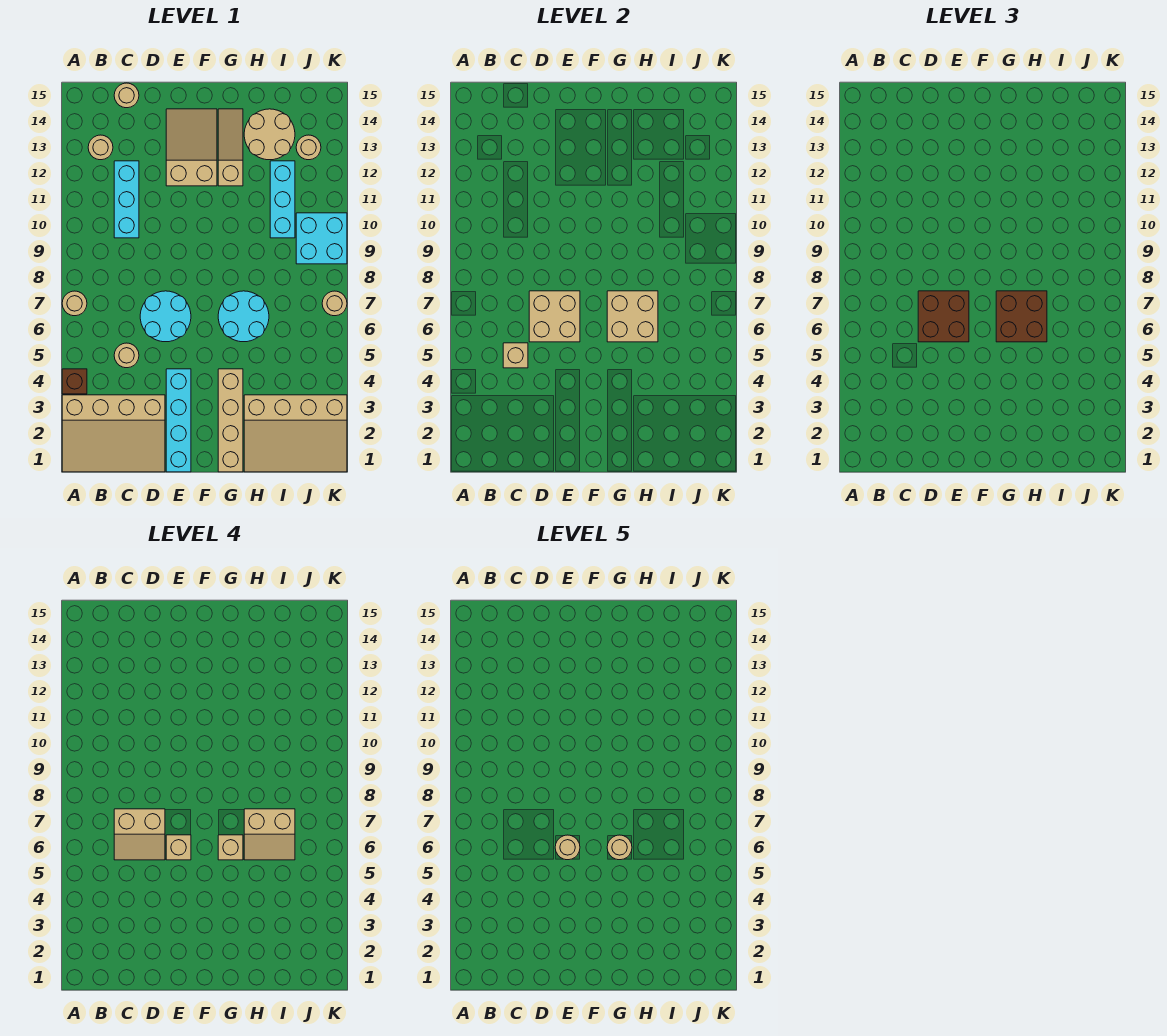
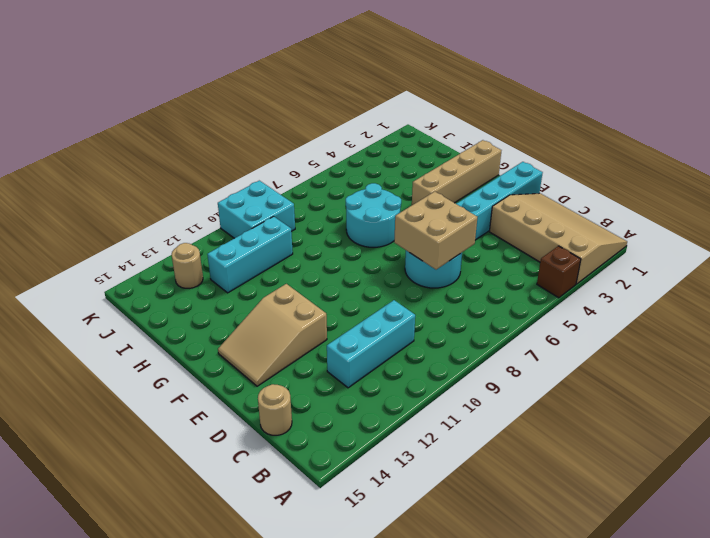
none -> tan round brick A7 level 1
none -> tan round brick B13 level 1
none -> tan round brick C5 level 1
none -> tan slope G12:G14 level 1 top 12

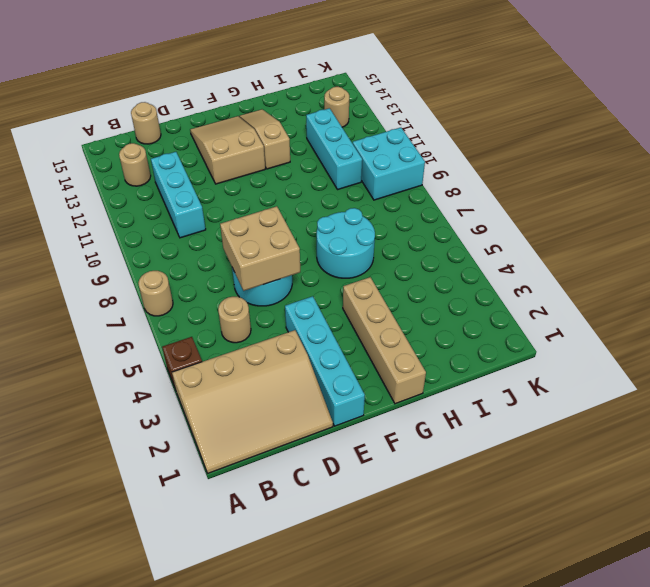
none -> tan slope H1:K3 level 1 top 3
none -> tan round brick H13:I14 level 1
none -> tan round brick K7 level 1
none -> tan brick C5 level 2

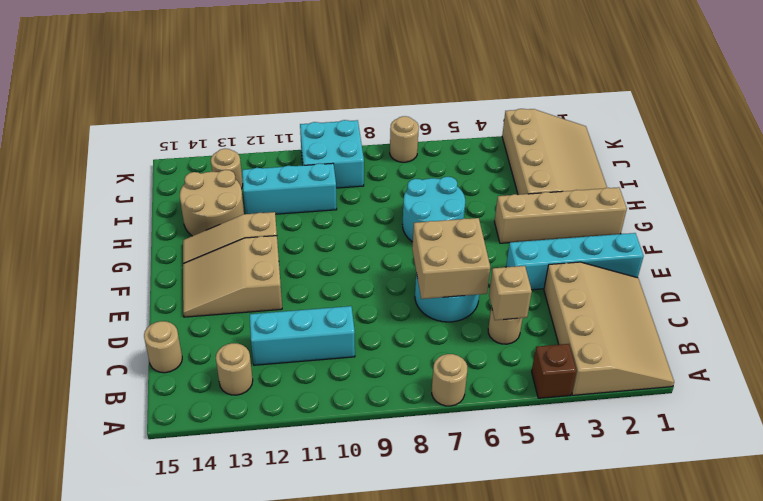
none -> tan brick G6:H7 level 2
none -> brown brick D6:E7 level 3
none -> brown brick G6:H7 level 3
none -> tan slope C6:D7 level 4 top 7

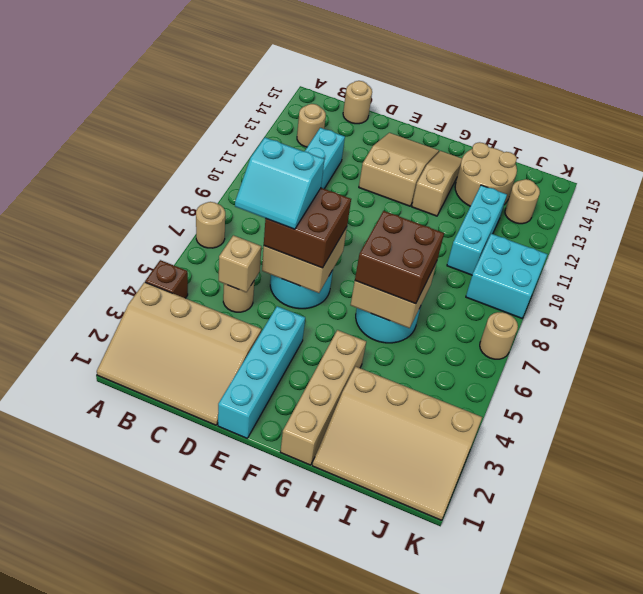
cyan slope C6:D7 level 4 top 7 -> tan slope C6:D7 level 4 top 7
none -> tan brick E6 level 4
none -> tan brick G6 level 4
none -> tan slope H6:I7 level 4 top 7
none -> tan round brick E6 level 5

